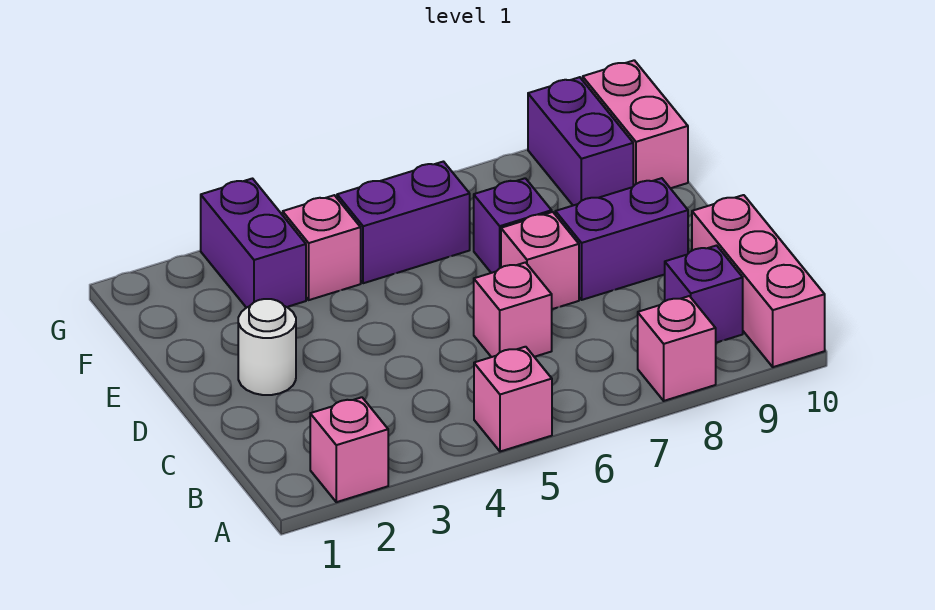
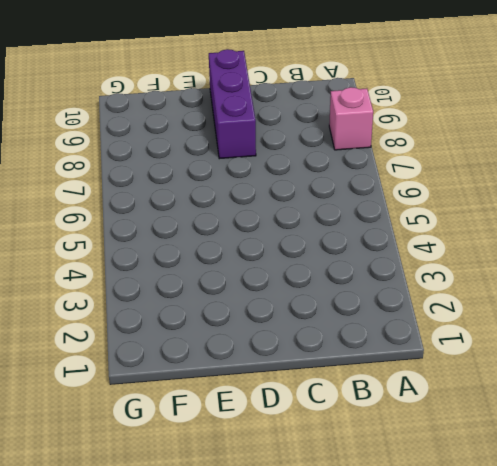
purple brick D8:D10 level 1 -> purple brick D8:D9 level 1
none -> pink brick A2 level 1
none -> pink brick A5 level 1
none -> pink brick A10:C10 level 1

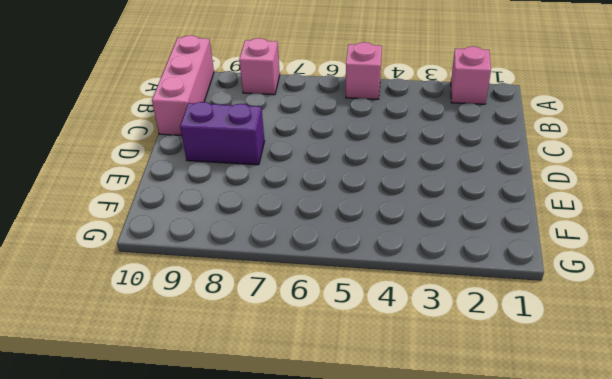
none -> purple brick B9 level 1
none -> pink brick C6 level 1
none -> white round brick D2 level 1

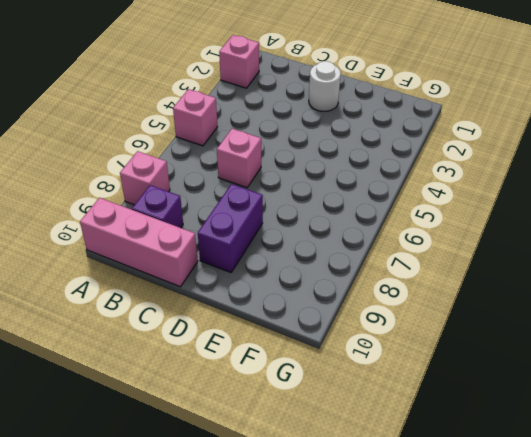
none -> pink brick D7 level 1
none -> purple brick E7 level 1
none -> purple brick F3:G3 level 1

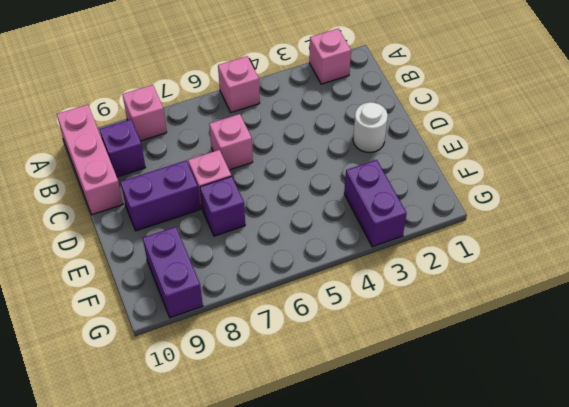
none -> pink brick F4 level 1
none -> purple brick F5:F6 level 1
none -> pink brick F10:G10 level 1

